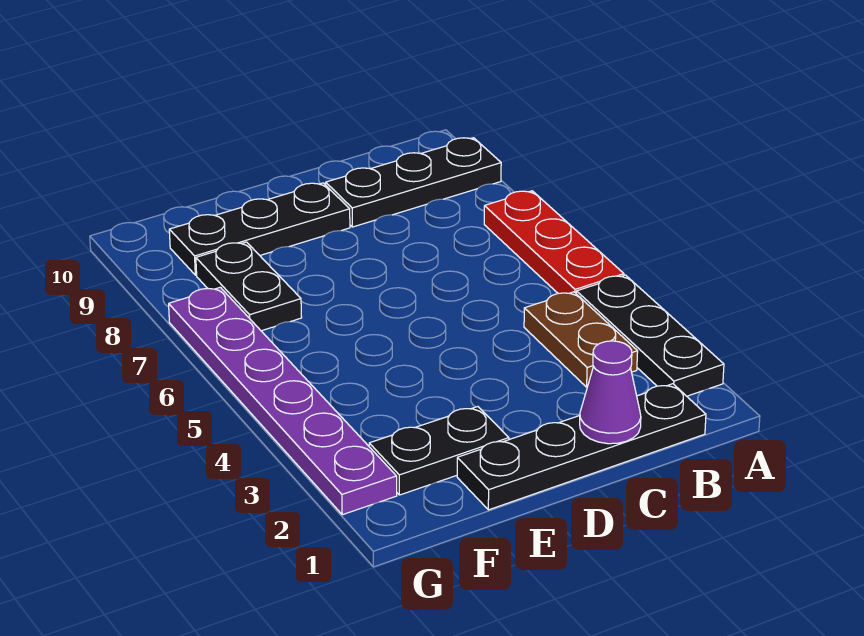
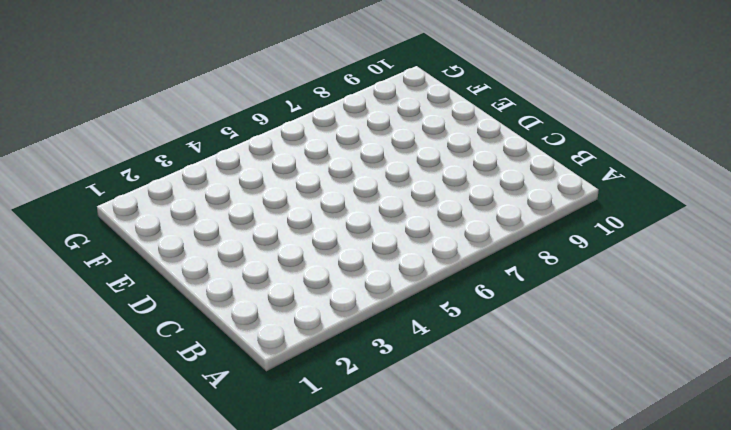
none -> black plate A2:A4 level 1
none -> red plate A5:A7 level 1

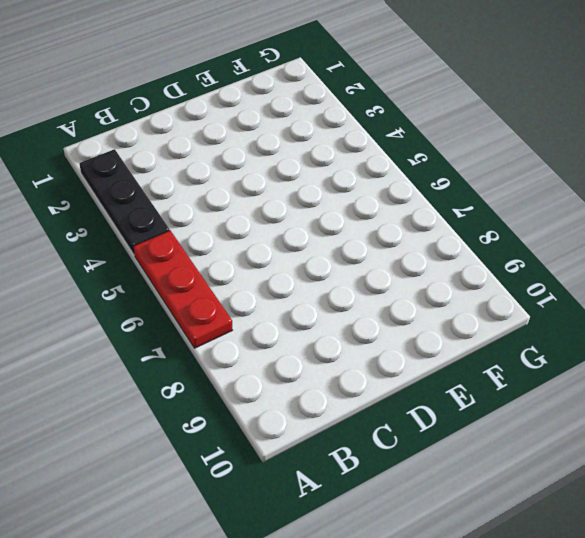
none -> black plate A9:C9 level 1
none -> black plate B1:E1 level 1

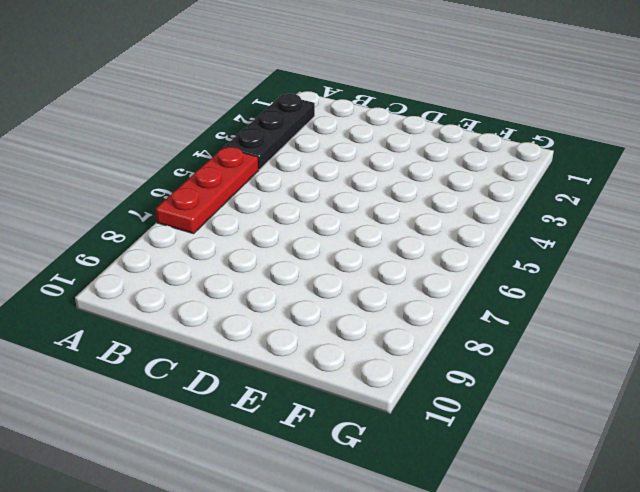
none -> black plate A9:C9 level 1
none -> black plate B1:E1 level 1

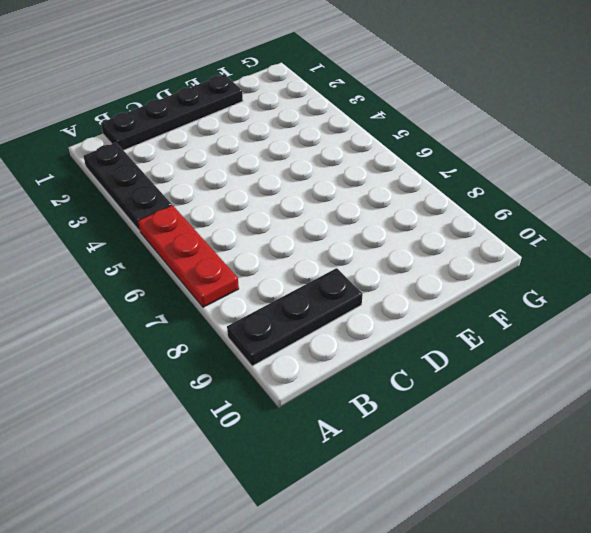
none -> brown plate B3:B4 level 1
none -> black plate D9:F9 level 1

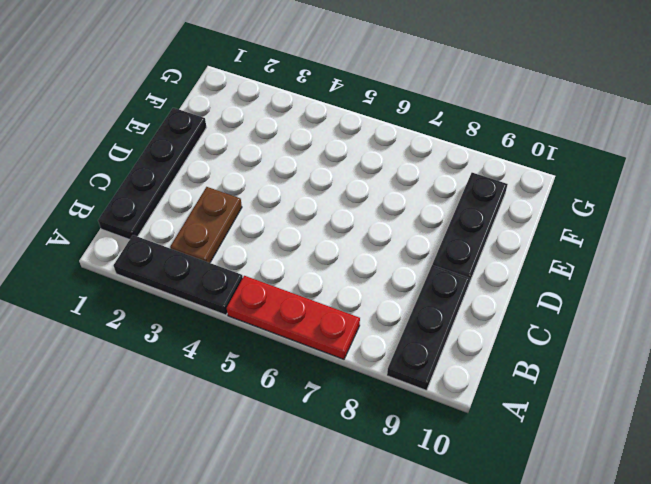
brown plate B3:C3 level 1 -> brown plate B3:B4 level 1
none -> black plate E2:F2 level 1
none -> black plate F7:F8 level 1

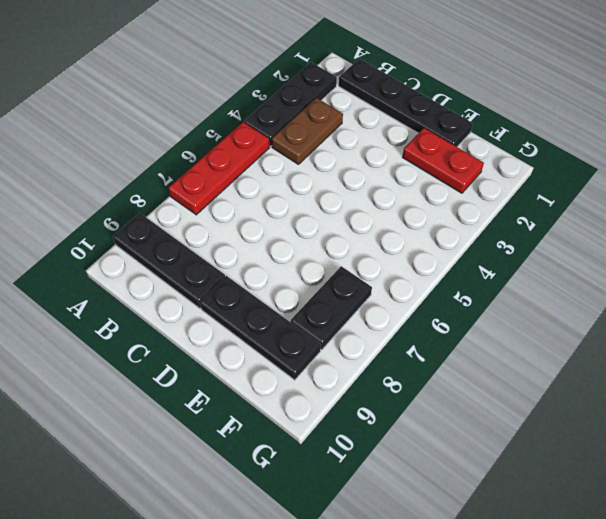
red plate E2:F2 level 1 -> black plate E2:F2 level 1
none -> purple plate G2:G7 level 1
none -> purple cone C1 level 2

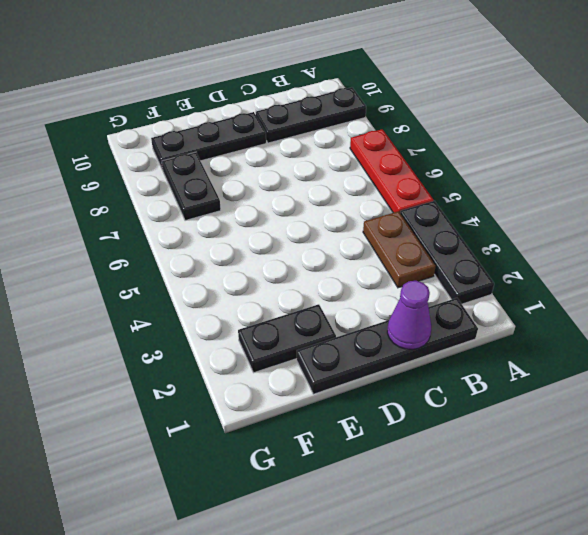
none -> purple plate G2:G7 level 1

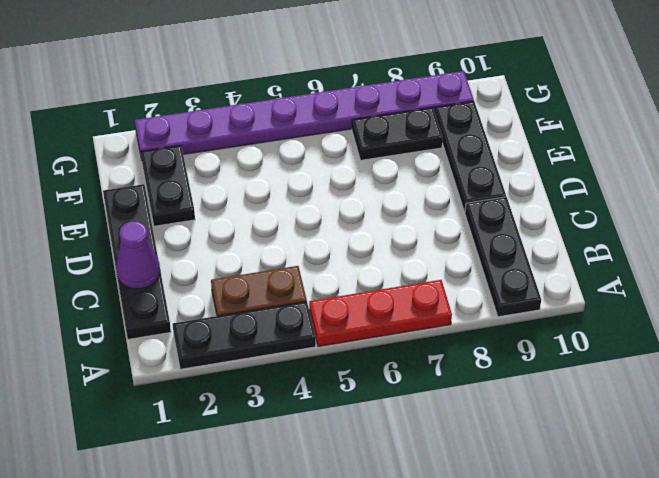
purple plate G2:G9 level 1 -> purple plate G2:G7 level 1

